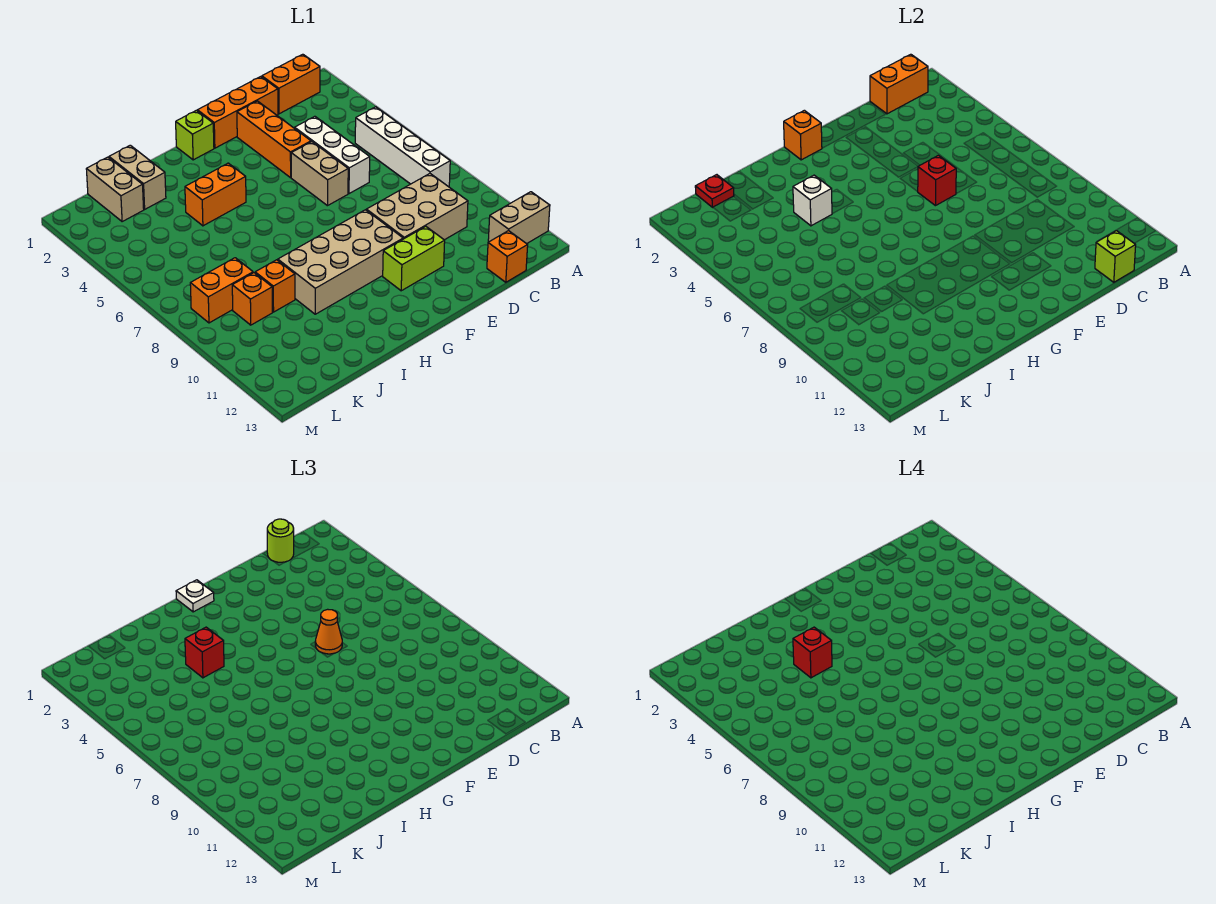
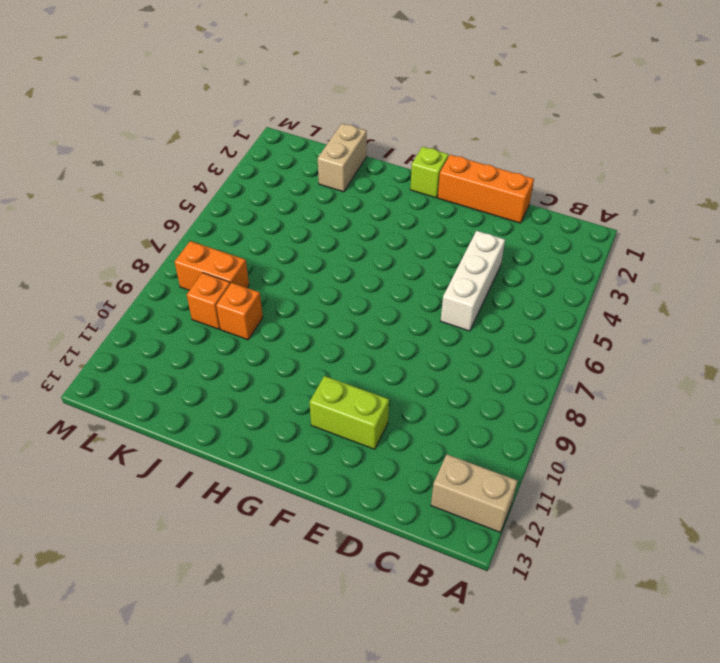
none -> orange brick B1:C1 level 1
none -> white brick B5:B8 level 1
none -> tan brick C9:E10 level 1

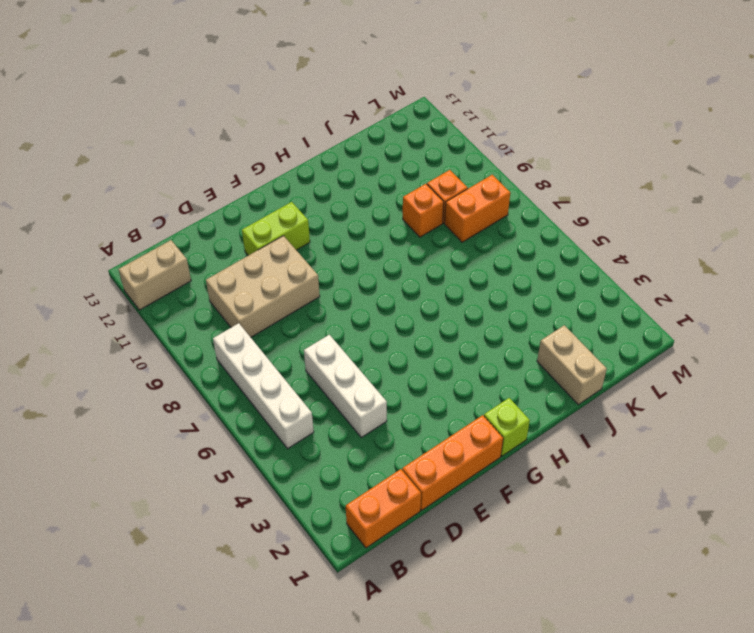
none -> orange brick C13 level 1
none -> orange brick E2:E4 level 1
none -> tan brick E5:E6 level 1

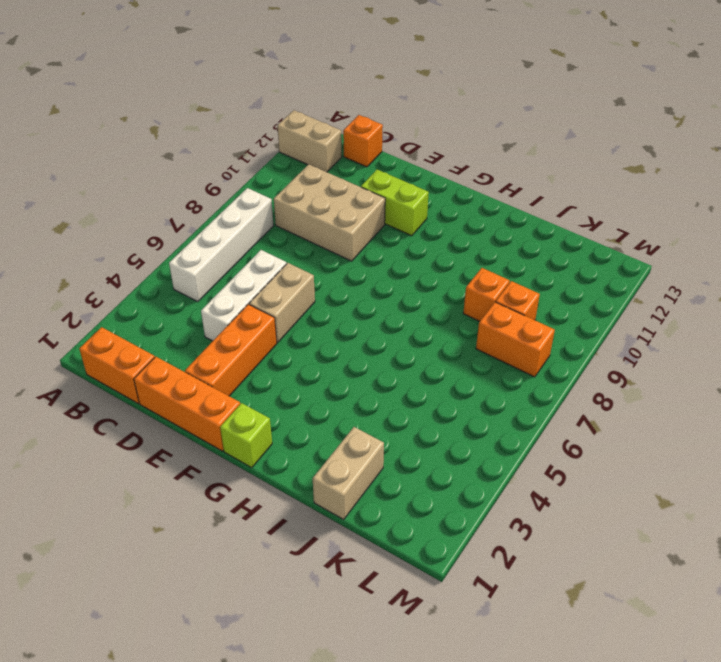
none -> tan brick F9:I10 level 1
none -> orange brick H4:I4 level 1
none -> tan brick K1:K2 level 1

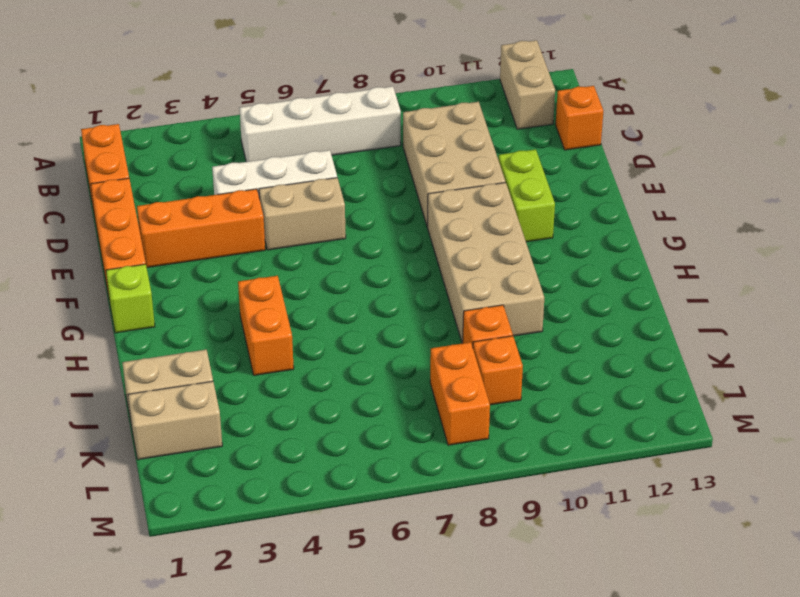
none -> orange brick B1:C1 level 2
none -> lime brick C13 level 2
none -> red brick E6 level 2

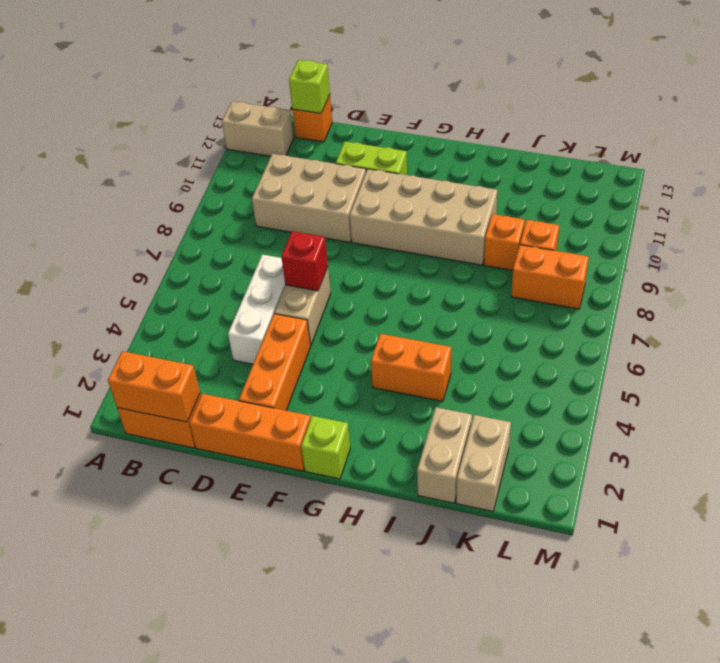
none -> white brick B5:B8 level 1
none -> orange brick G1 level 2
none -> white brick I4 level 2

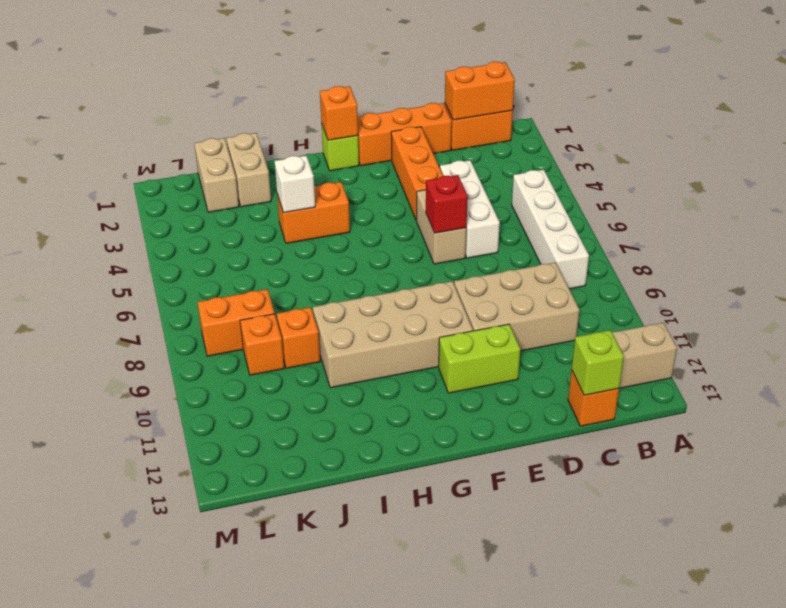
none -> red plate K1 level 2
none -> lime round brick C1 level 3
none -> orange cone E6 level 3

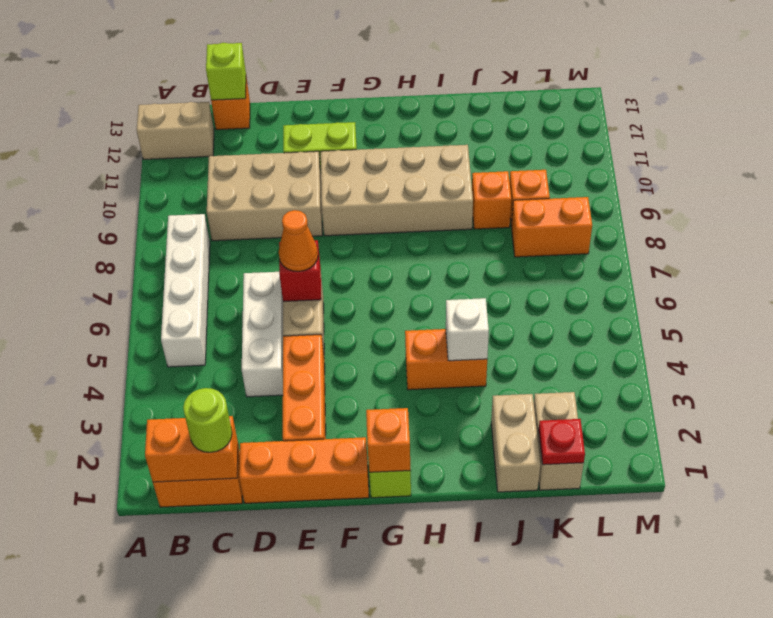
none -> white plate G1 level 3
none -> red brick I4 level 3
none -> red brick I4 level 4

